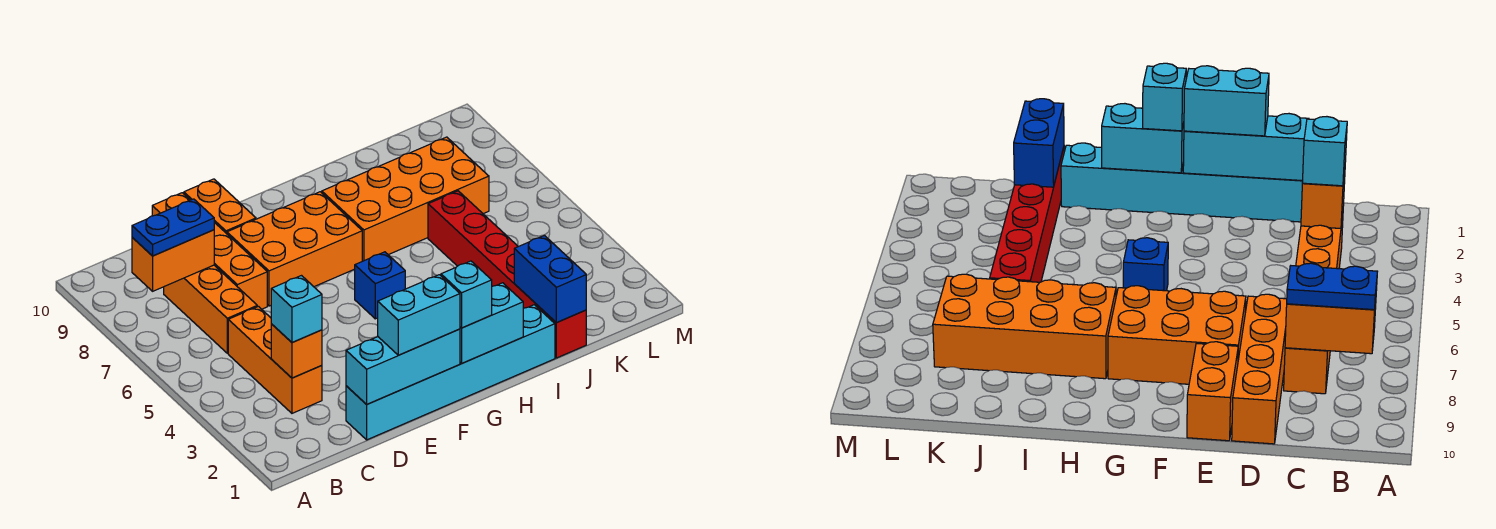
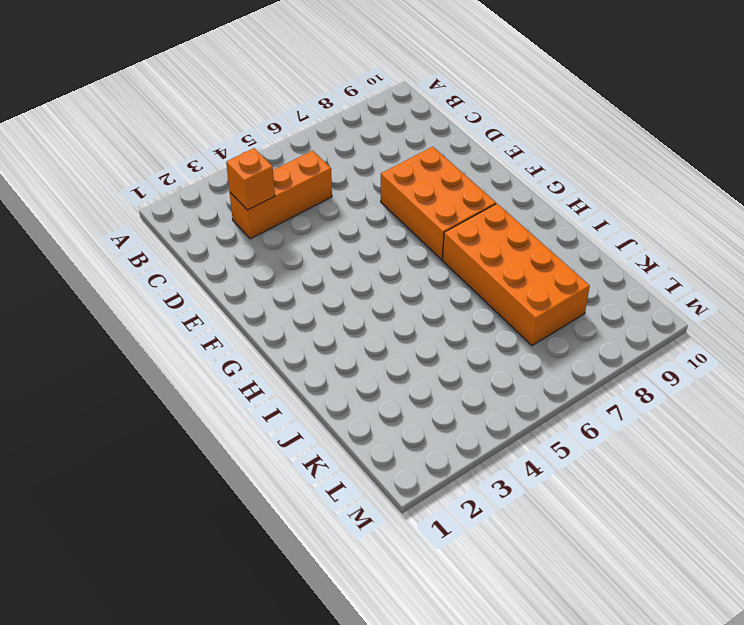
none -> orange brick C6:C8 level 1
none -> cyan brick D1:I1 level 1
none -> orange brick D7:D10 level 1

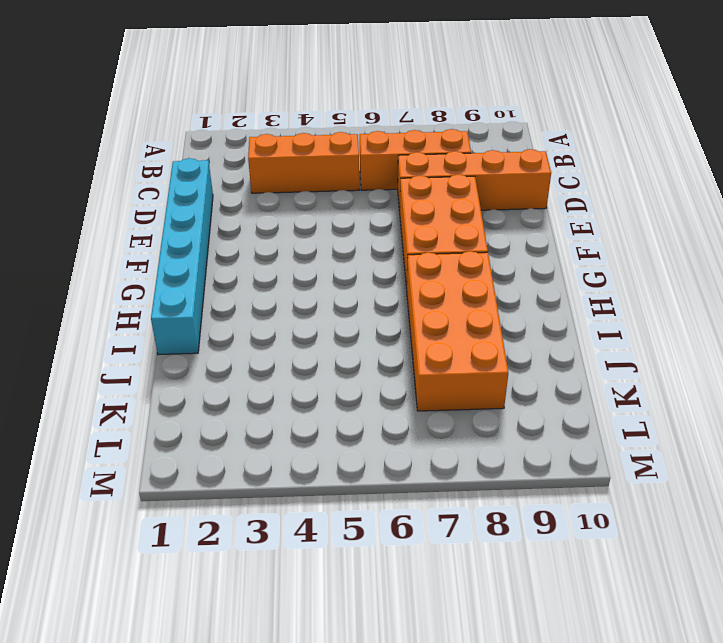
none -> orange brick E9:E10 level 1
none -> blue brick G5 level 1
none -> red brick J1:J6 level 1

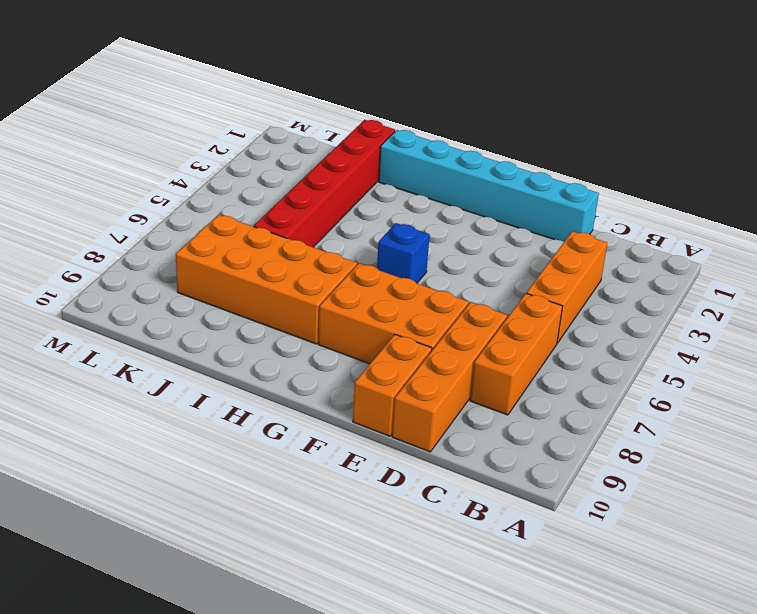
none -> orange brick B8:C8 level 2
none -> orange brick C3 level 2
none -> cyan brick D1:F1 level 2

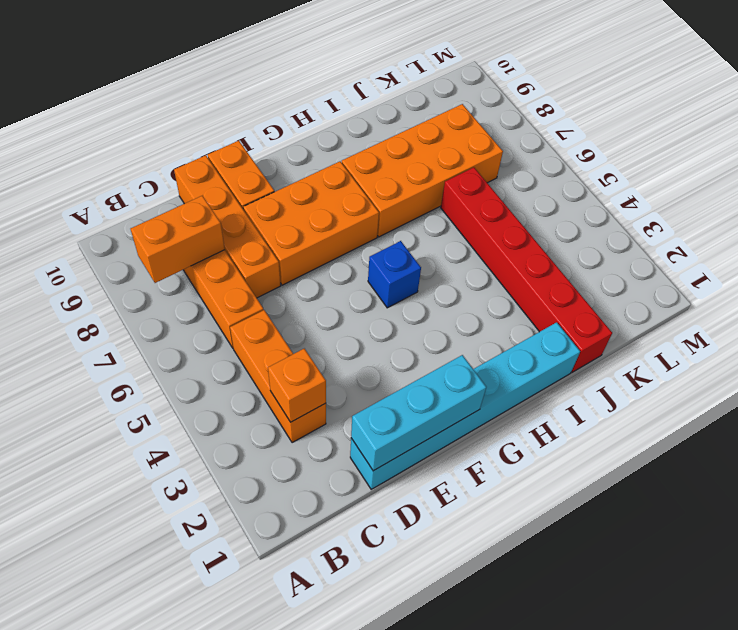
none -> cyan brick G1:H1 level 2
none -> blue brick J1:J2 level 2
none -> blue plate B8:C8 level 3

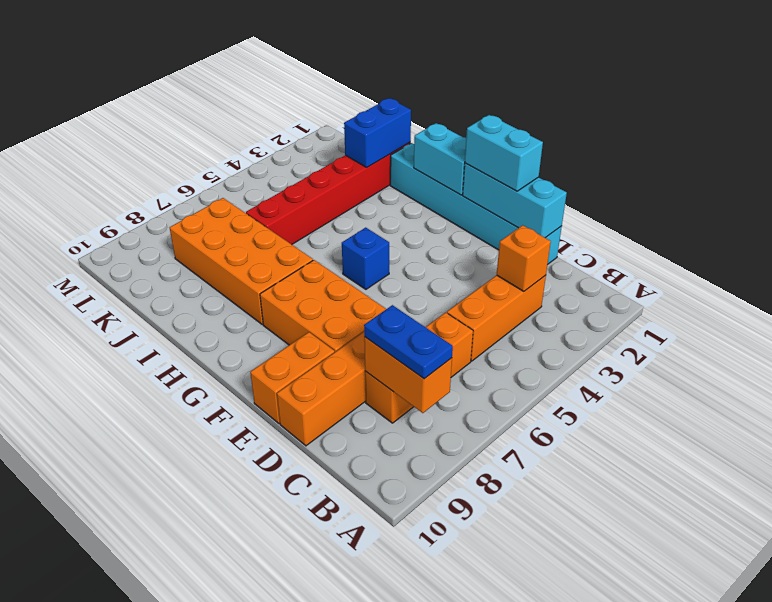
none -> cyan brick C3 level 3
none -> cyan brick G1 level 3

